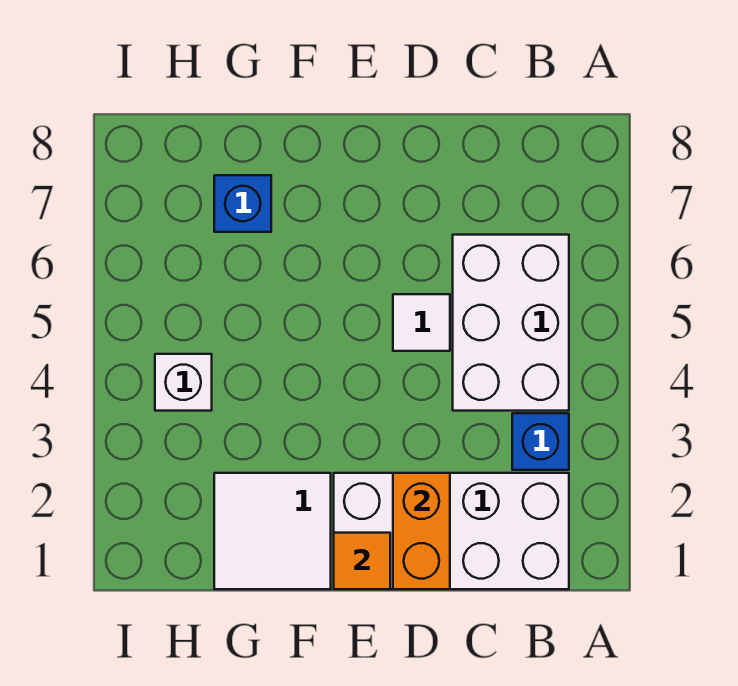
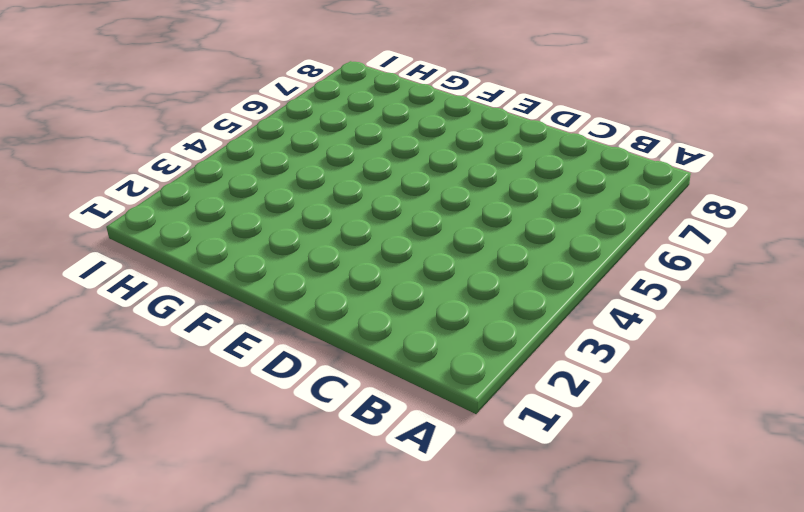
none -> white brick B1:E2 level 1
none -> blue brick B3 level 1

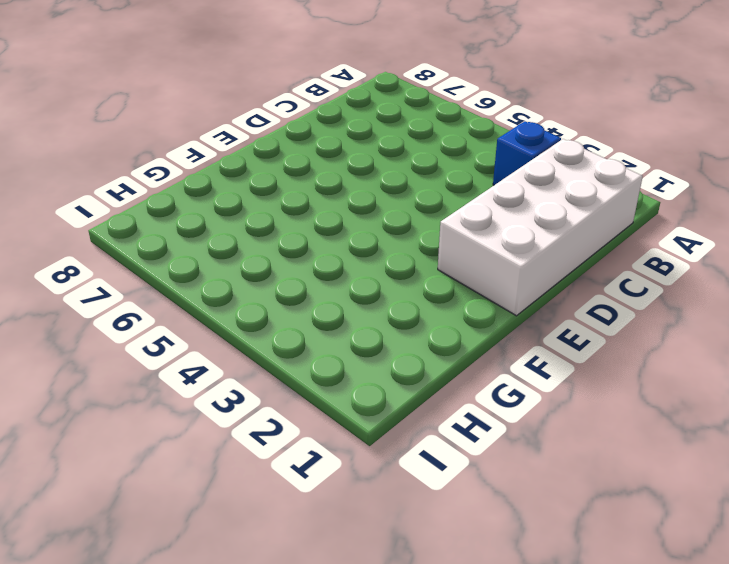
none -> white brick B4:C6 level 1
none -> white tile D5 level 1

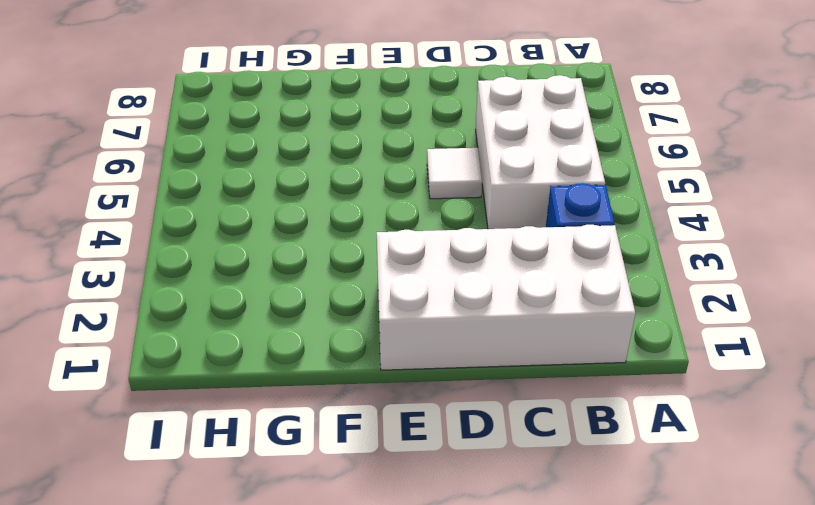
none -> white tile F1:G2 level 1
none -> blue brick G7 level 1

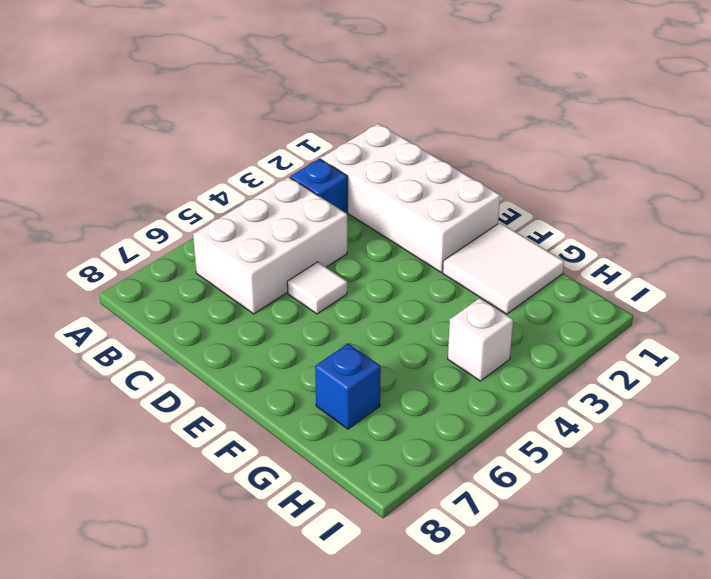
none -> orange brick D1:D2 level 2
none -> orange tile E1 level 2

